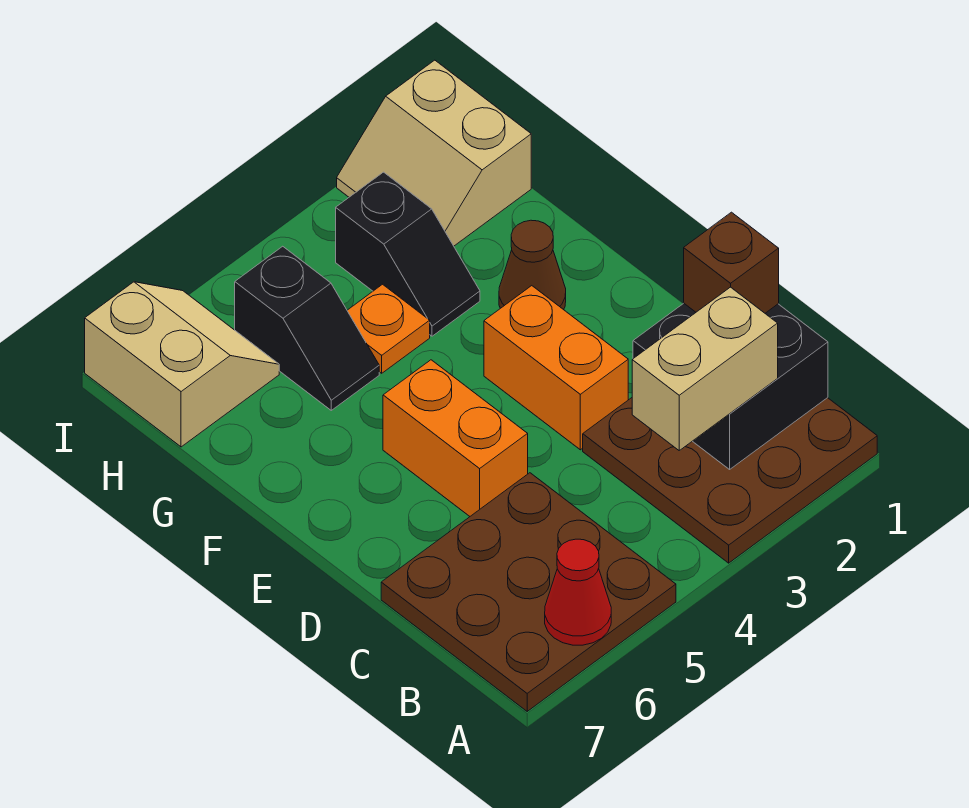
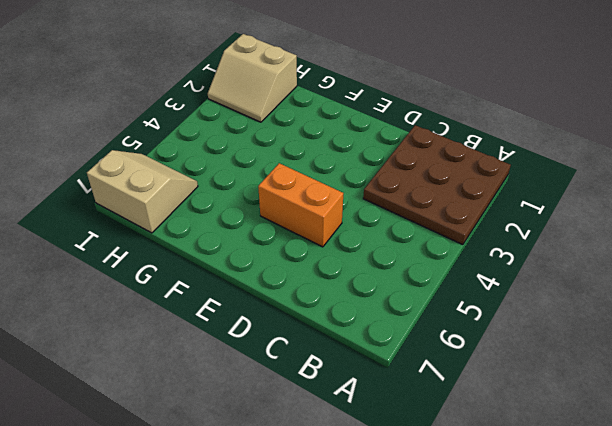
none -> brown plate A5:C7 level 1
none -> orange brick D3:E3 level 1
none -> brown cone F2 level 1

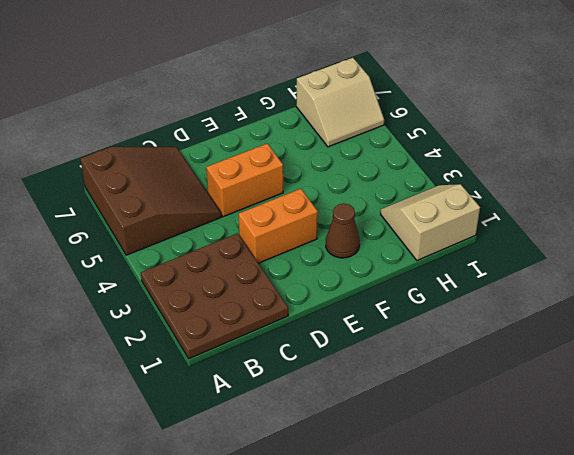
brown slope A5:C7 level 1 top A -> brown plate A5:C7 level 1
none -> black slope G3:H3 level 1 top H
none -> orange plate G4 level 1
none -> black slope G5:H5 level 1 top H

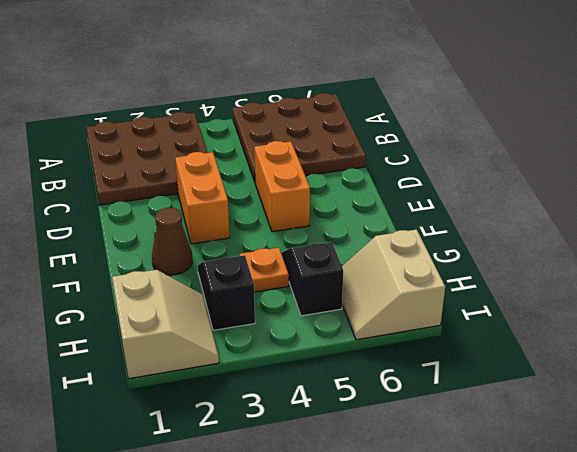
none -> red cone A6 level 2
none -> black brick B1:C2 level 2
none -> tan brick B2:B3 level 3

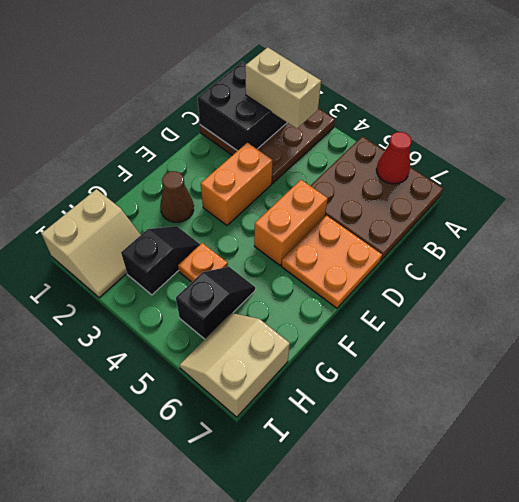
orange plate D6:E7 level 1 -> none
none -> brown brick C1 level 3

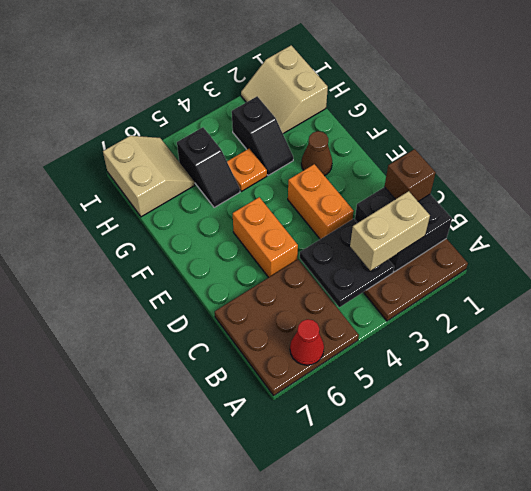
black plate B3:C4 level 2 -> none

